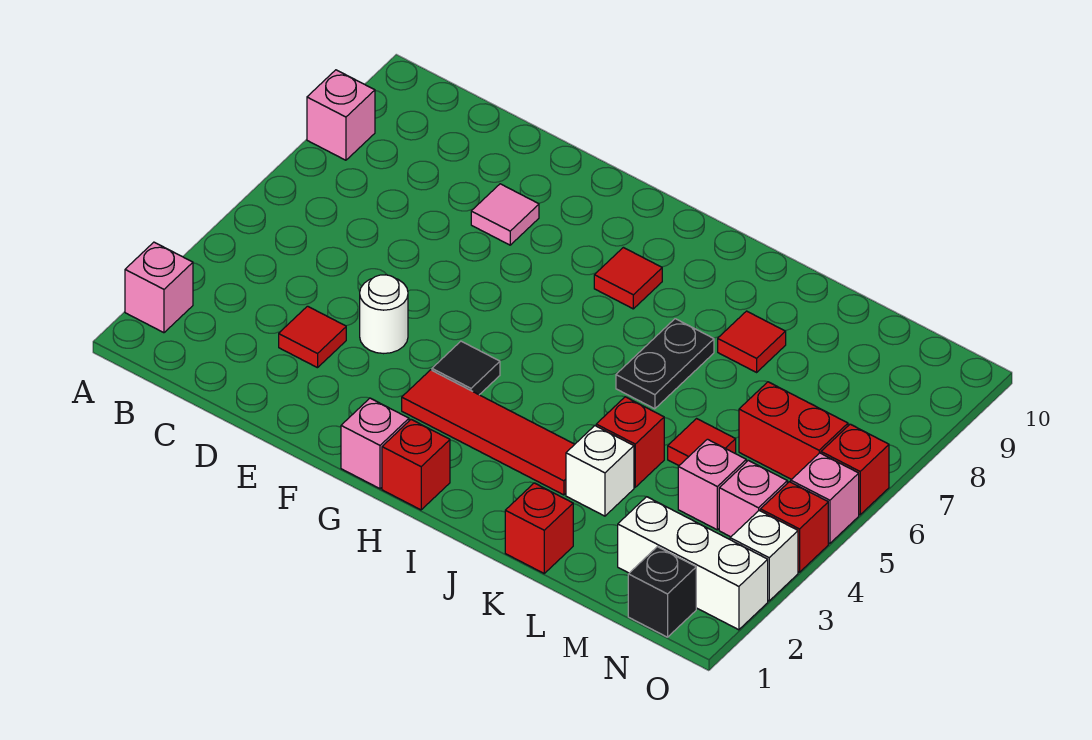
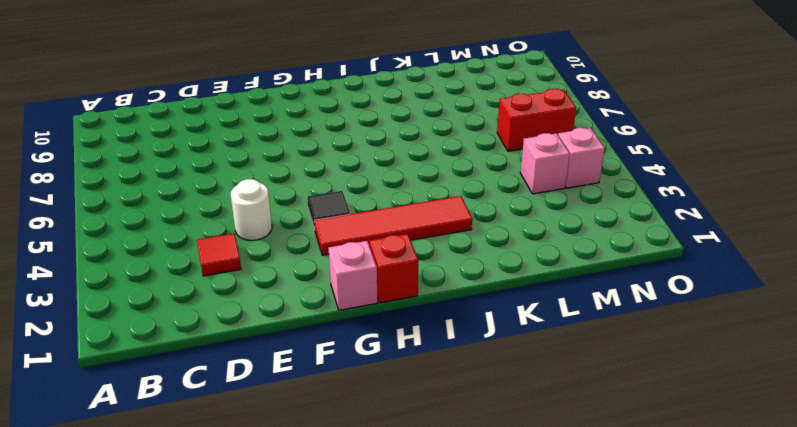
none -> pink brick A2 level 1
none -> pink brick A8 level 1
none -> pink tile E8 level 1

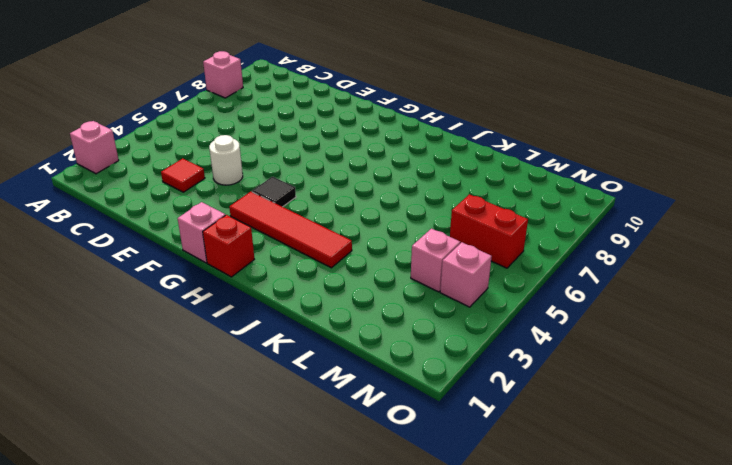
none -> pink tile E8 level 1
none -> red tile H8 level 1
none -> black plate J6:J7 level 1

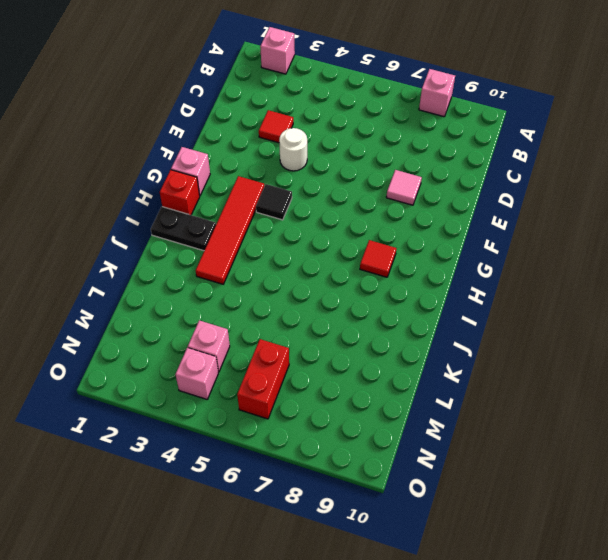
black plate I1:I2 level 1 -> black plate J6:J7 level 1
none -> red brick K1 level 1
none -> white brick K3 level 1
none -> red brick K4 level 1

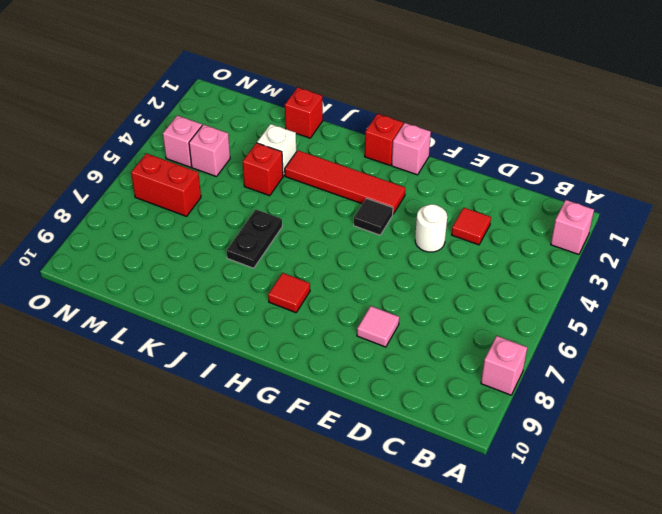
none -> red tile K8 level 1
none -> red tile L5 level 1
none -> white brick M2:O2 level 1

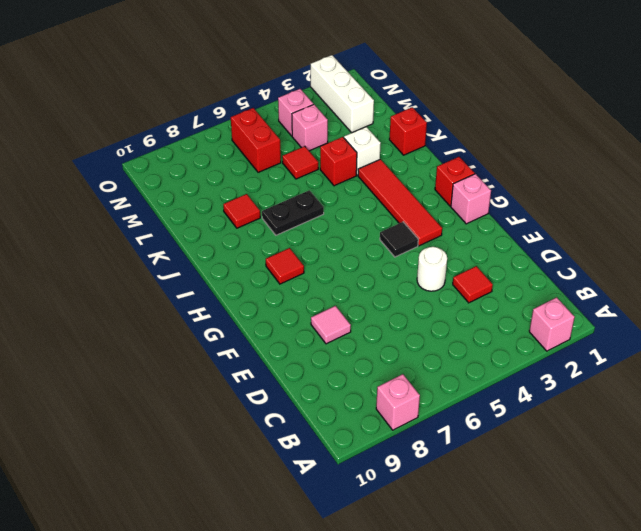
none -> black brick N1 level 1
none -> white brick O3 level 1
none -> red brick O4 level 1

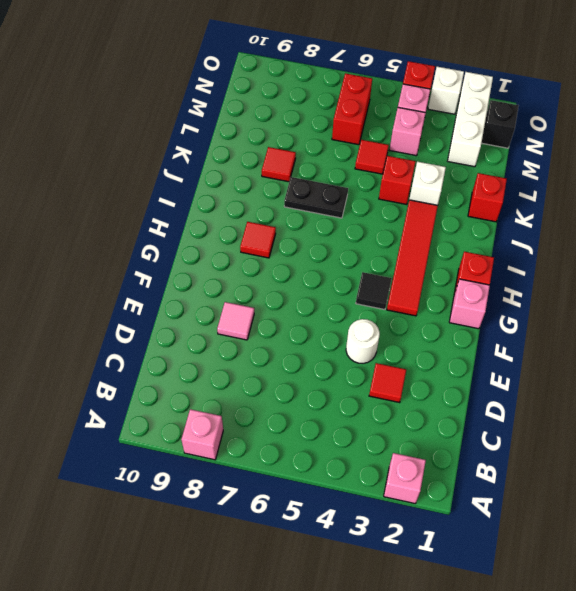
none -> pink brick O5 level 1
none -> red brick O6 level 1

